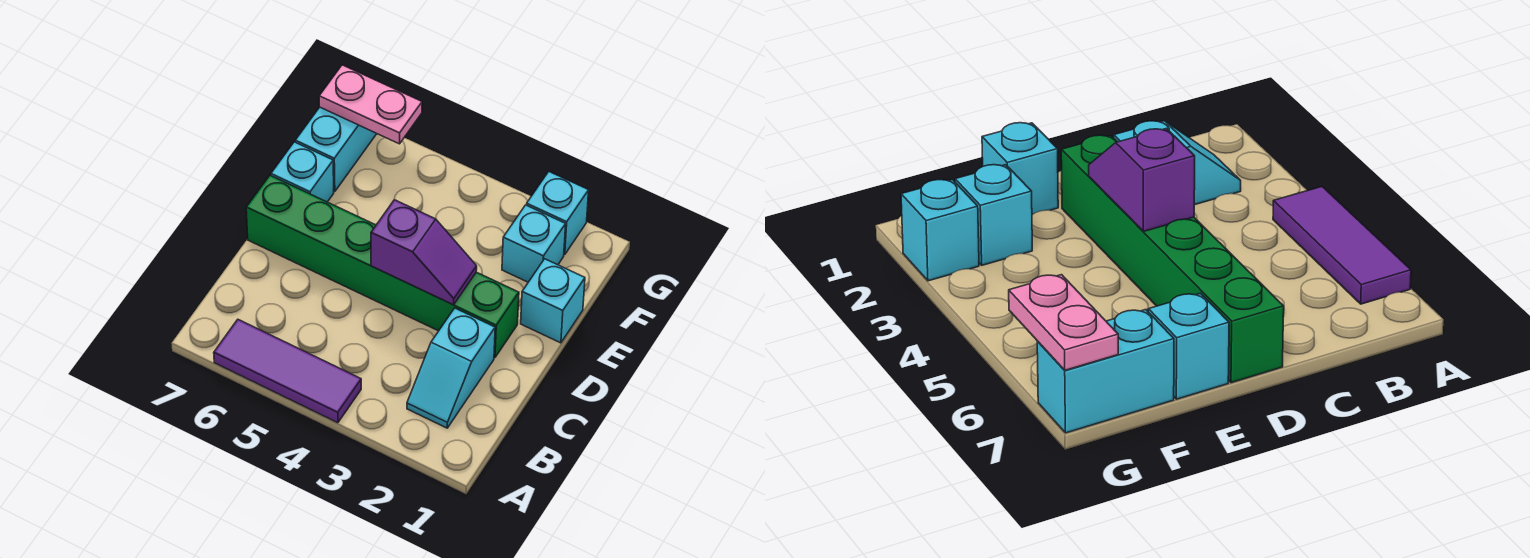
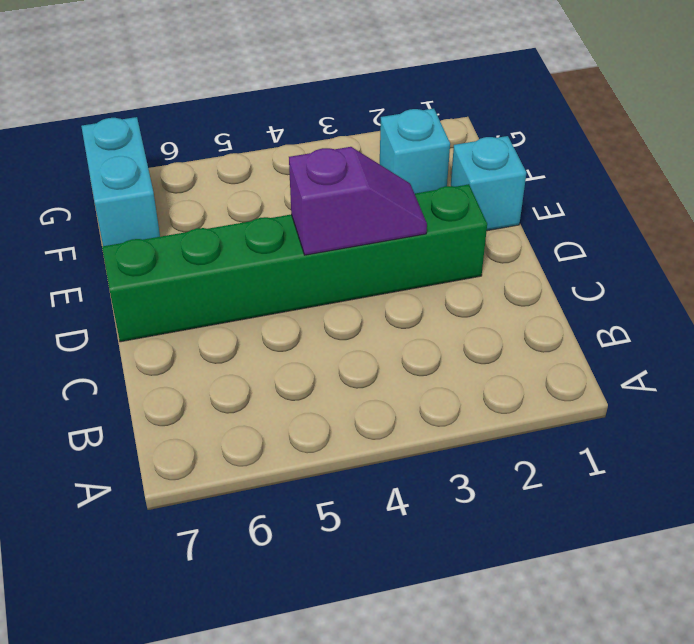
none -> purple tile A4:A6 level 1
none -> cyan slope B2:C2 level 1 top C

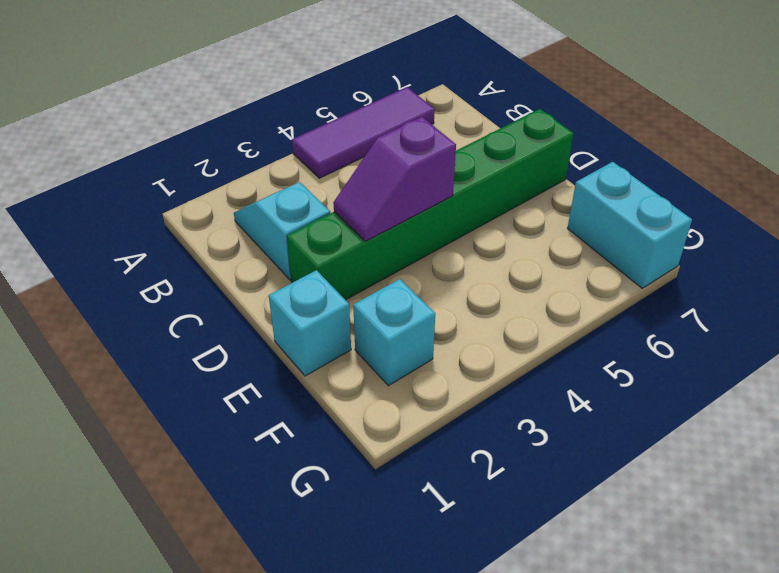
none -> cyan brick E7 level 1
none -> cyan brick G2 level 1

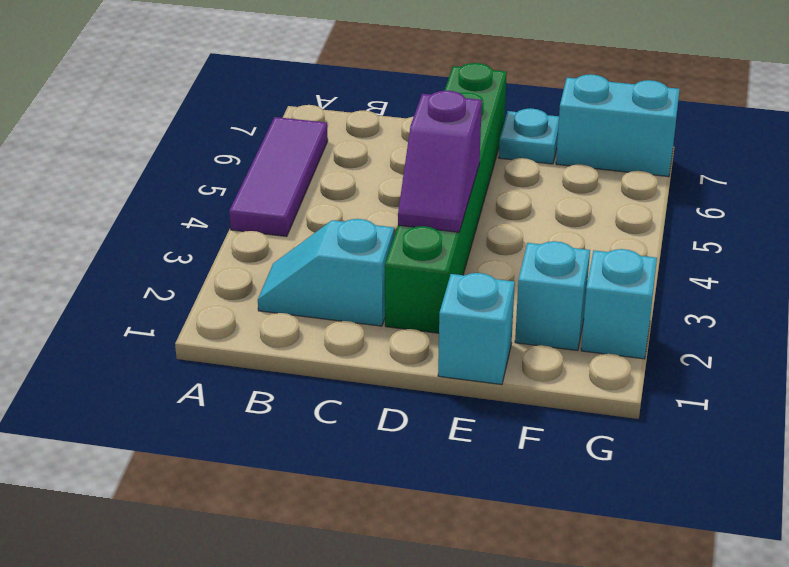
cyan plate E7 level 1 -> cyan brick E7 level 1
none -> pink plate G6:G7 level 2

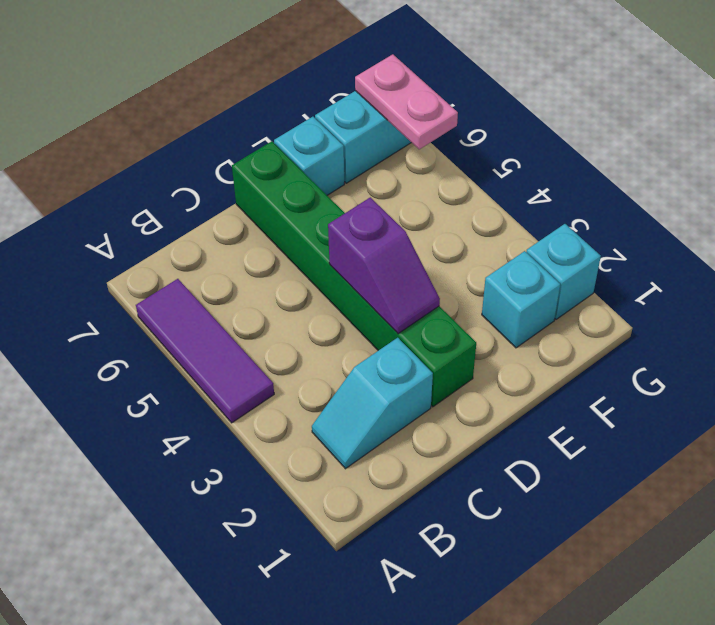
none -> cyan brick E1 level 1

